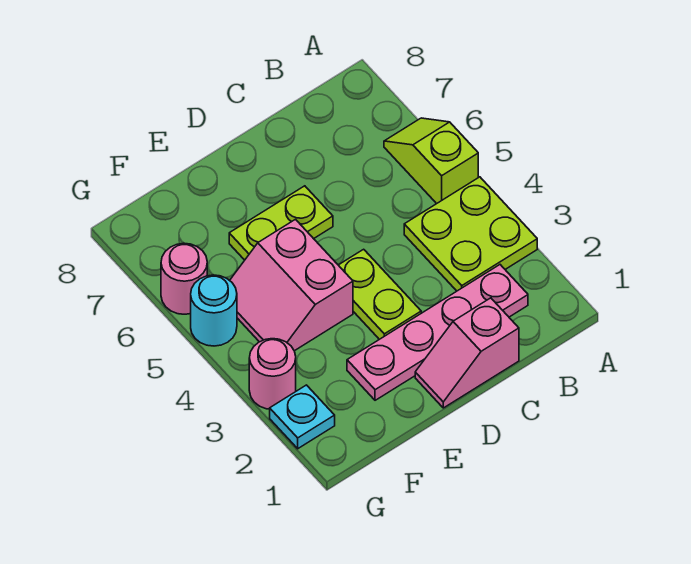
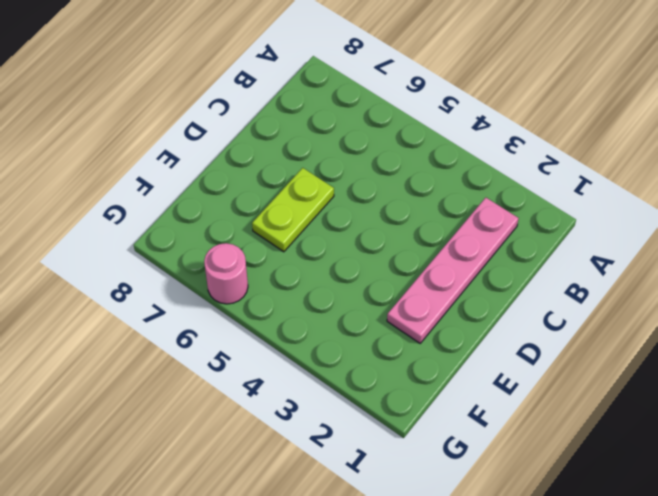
none -> lime plate A3:B4 level 1
none -> lime slope A5:A6 level 1 top 5

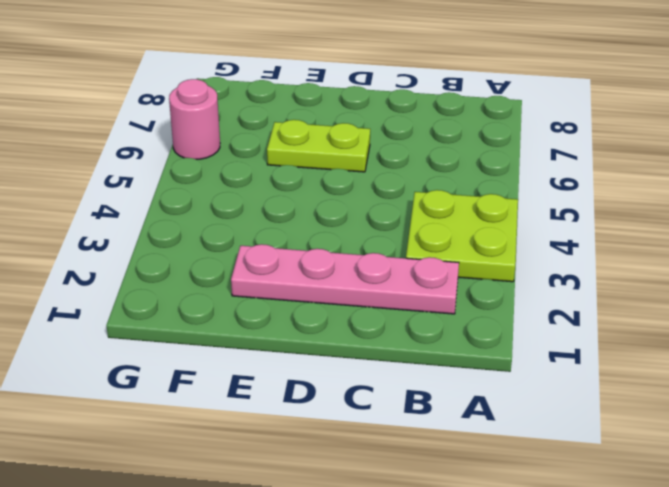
none -> lime slope A5:A6 level 1 top 5
none -> pink slope C1:D1 level 1 top C

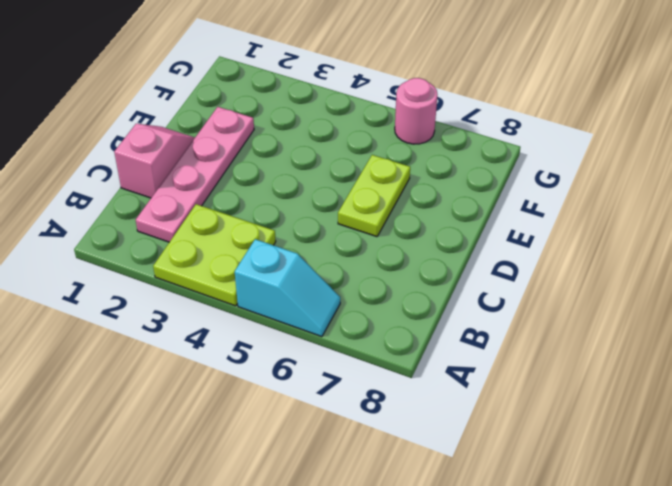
cyan slope A5:A6 level 1 top 5 -> lime slope A5:A6 level 1 top 5
none -> lime plate D3:D4 level 1
none -> pink slope E4:F5 level 1 top E

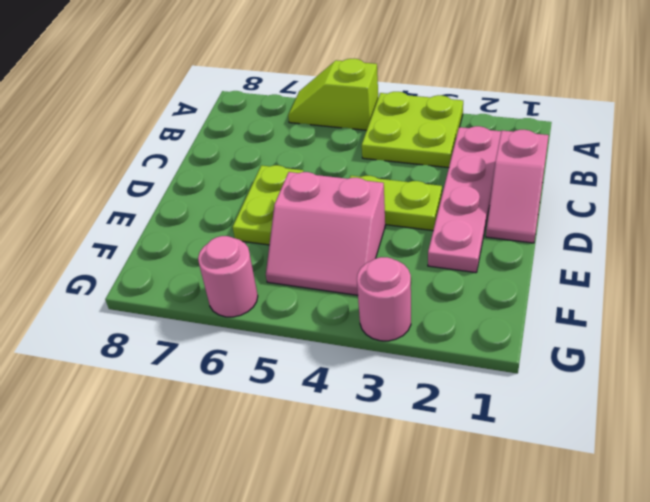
none -> cyan plate G2 level 1
none -> cyan round brick G5 level 1

